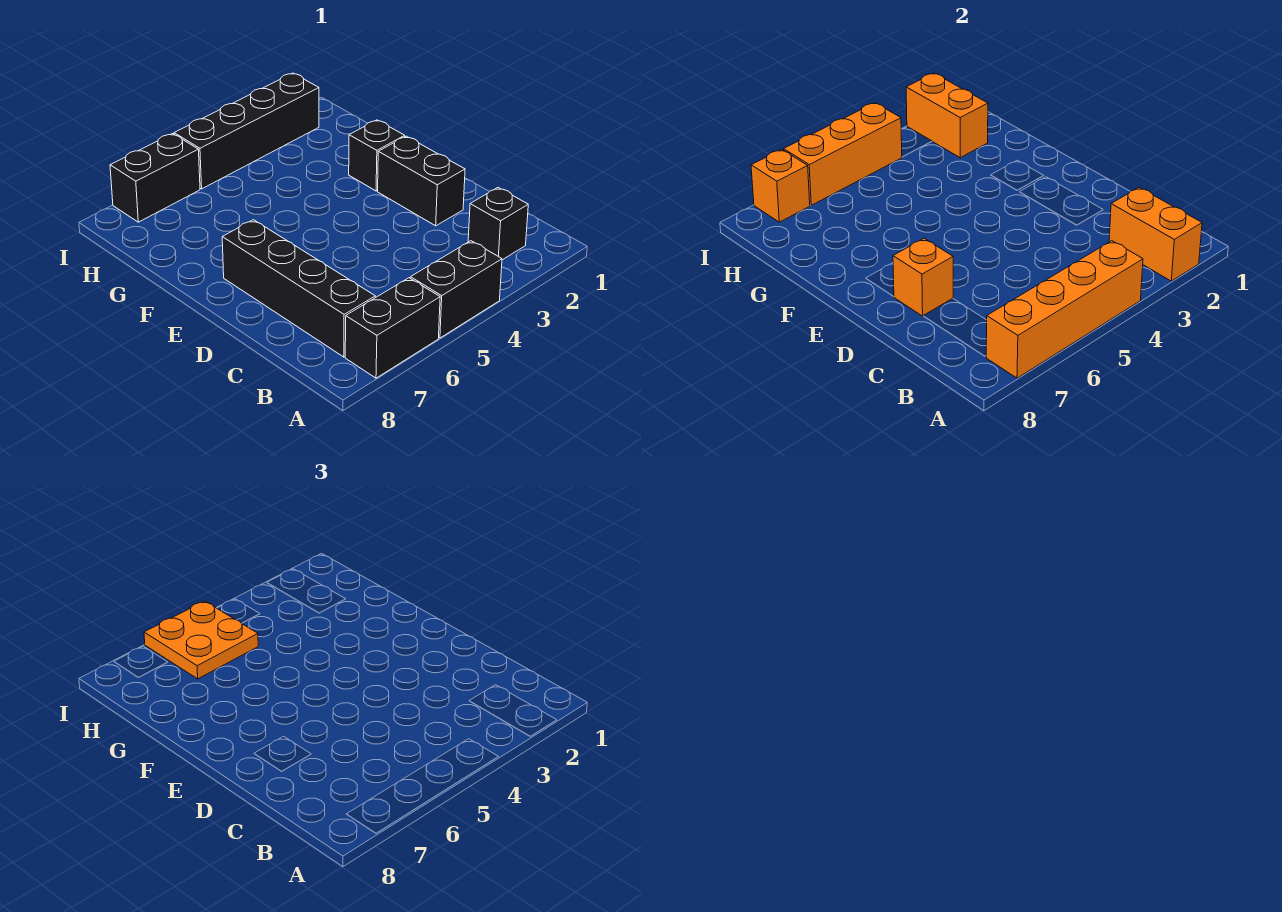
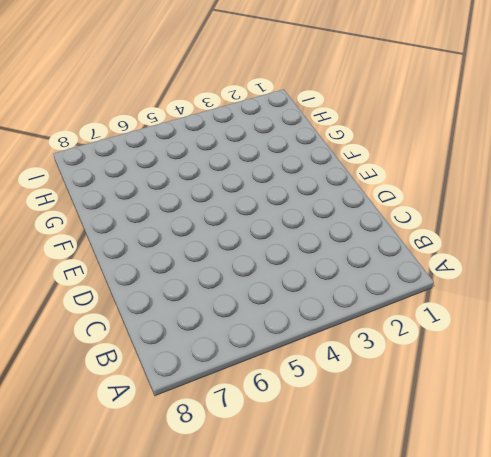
none -> black brick A4:A5 level 1
none -> black brick A6:A7 level 1
none -> black brick B2 level 1

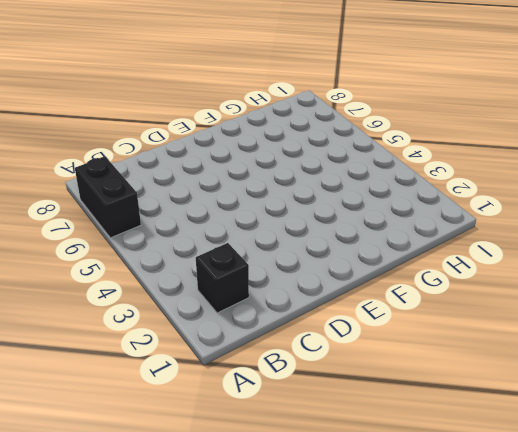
none -> black brick A4:A5 level 1
none -> black brick B7:E7 level 1
none -> black brick D2:E2 level 1

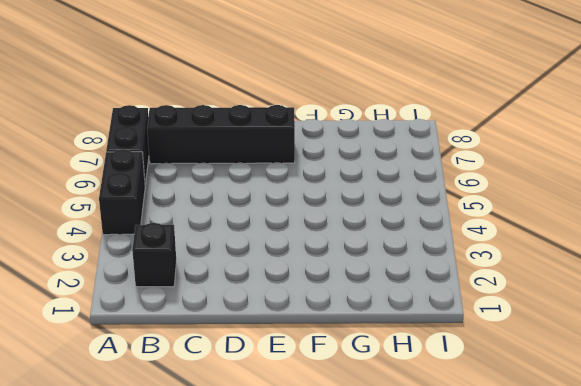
none -> black brick D2:E2 level 1
none -> black brick F2 level 1
none -> black brick I2:I5 level 1

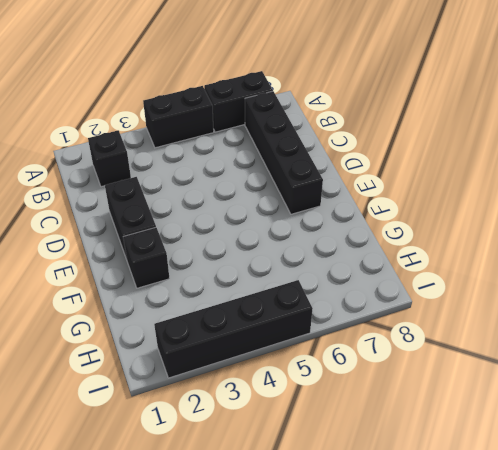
none -> black brick I6:I7 level 1
none -> orange brick A2:B2 level 2
none -> orange brick A4:A7 level 2

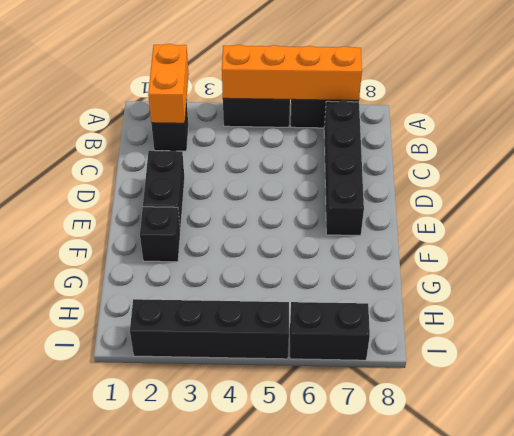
none -> orange brick D7 level 2
none -> orange brick H2:I2 level 2
none -> orange brick I4:I6 level 2

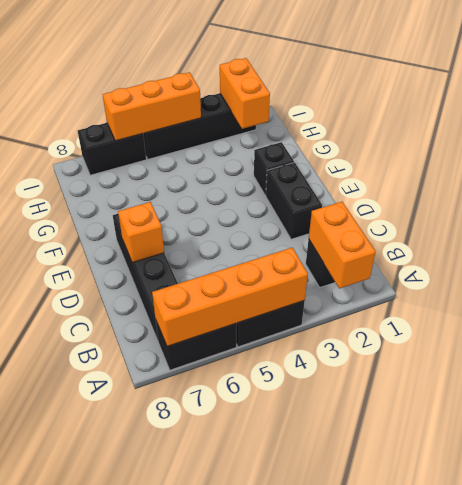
none -> orange brick I7 level 2
none -> orange plate H5:I6 level 3

